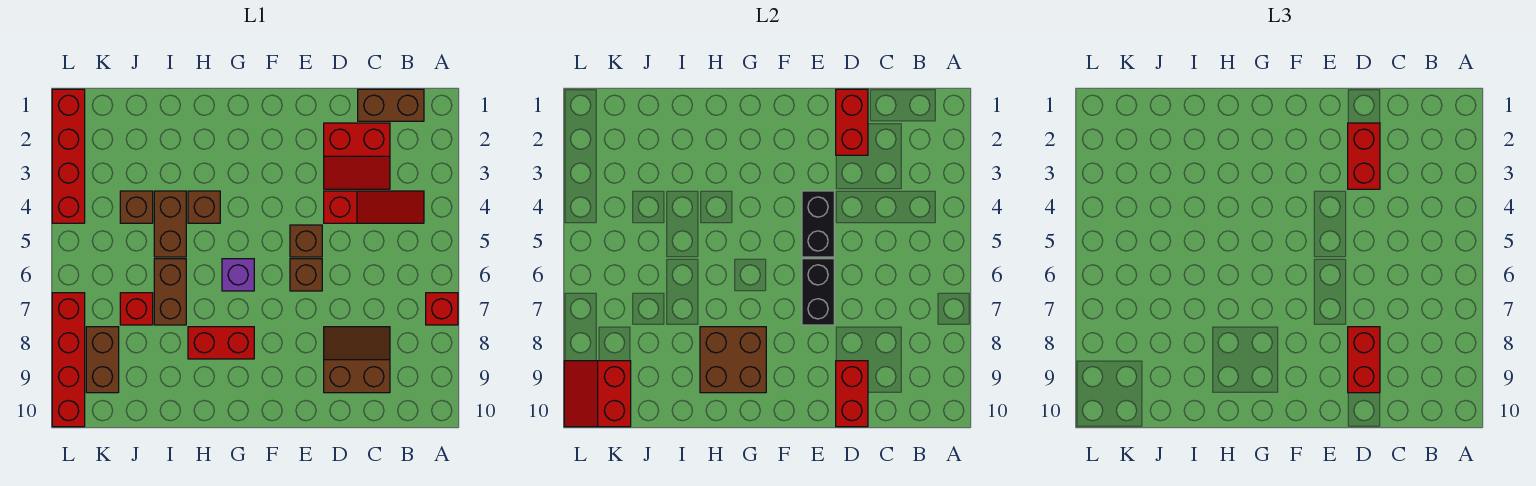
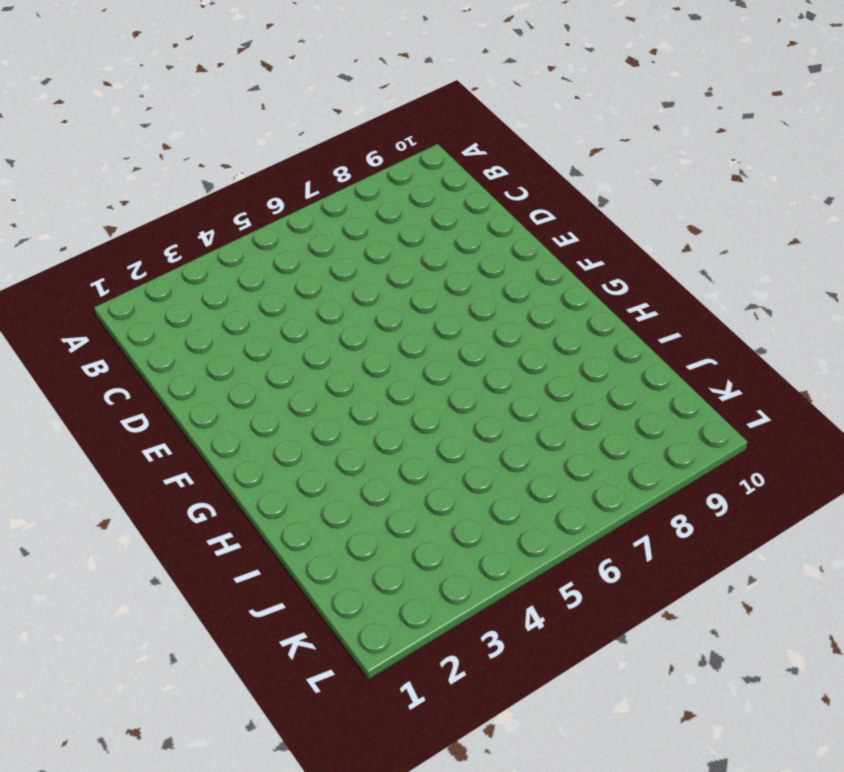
none -> red brick A7 level 1
none -> brown brick B1:C1 level 1
none -> red slope B4:D4 level 1 top D

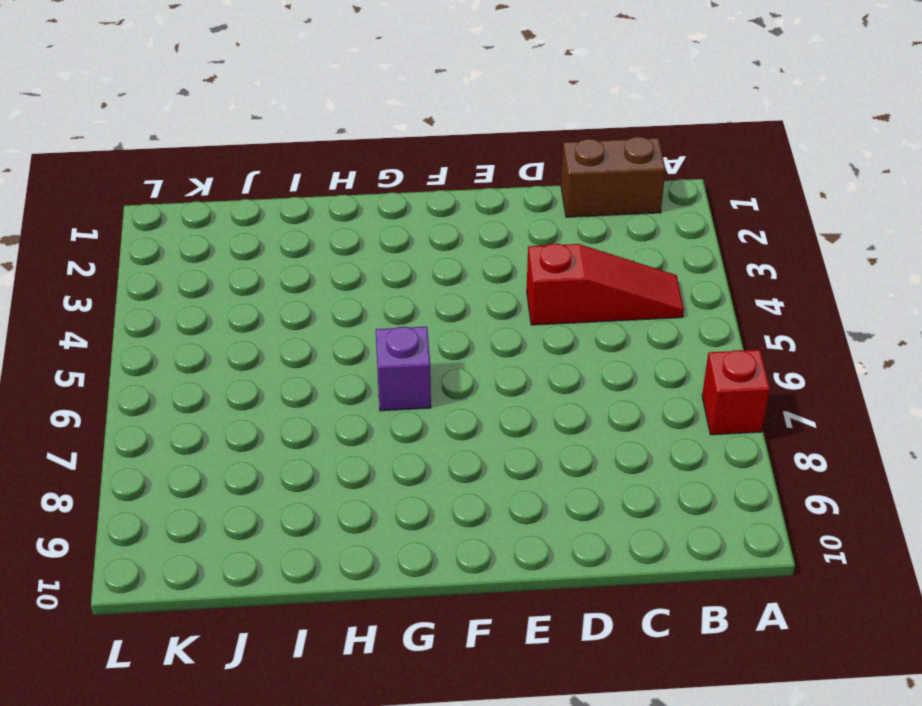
none -> red slope C2:D3 level 1 top 2
none -> brown slope C8:D9 level 1 top 9
none -> brown brick E5 level 1

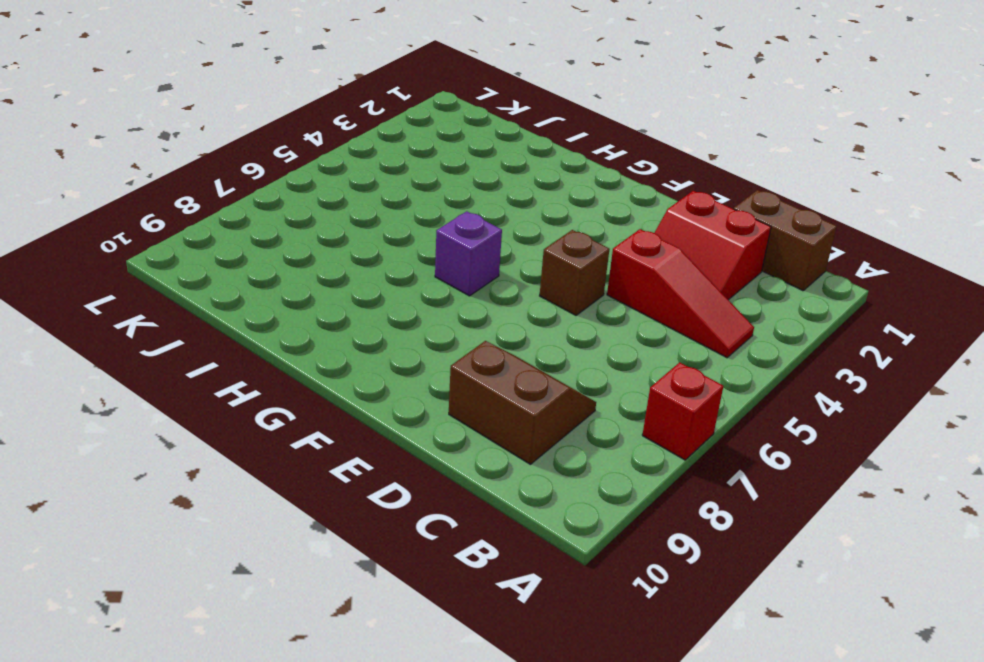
none -> brown brick E6 level 1
none -> red brick G8:H8 level 1
none -> brown brick H4 level 1

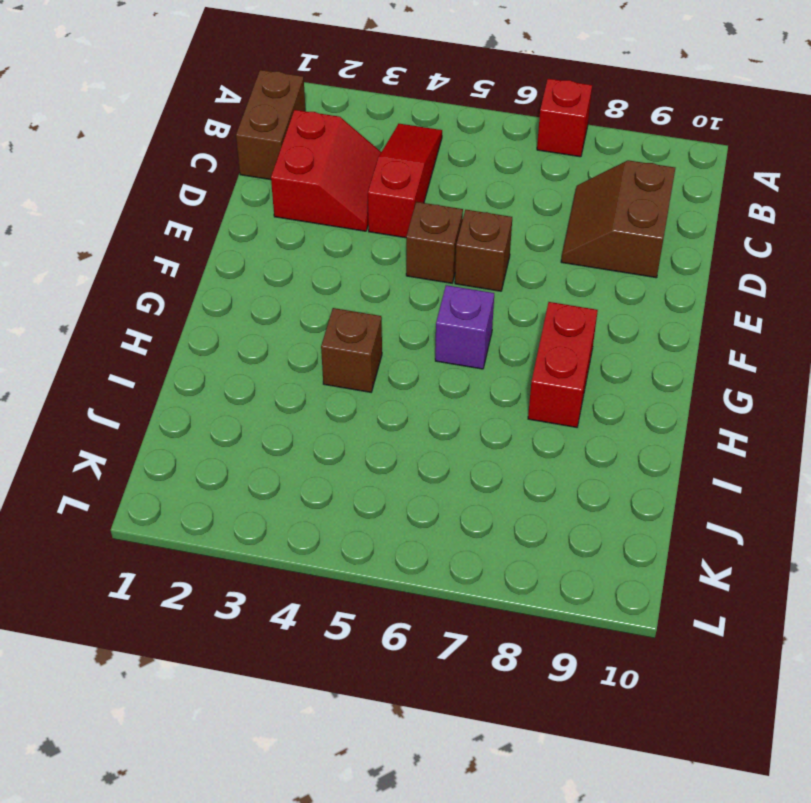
none -> brown brick I4:I5 level 1
none -> brown brick I6:I7 level 1
none -> brown brick J4 level 1

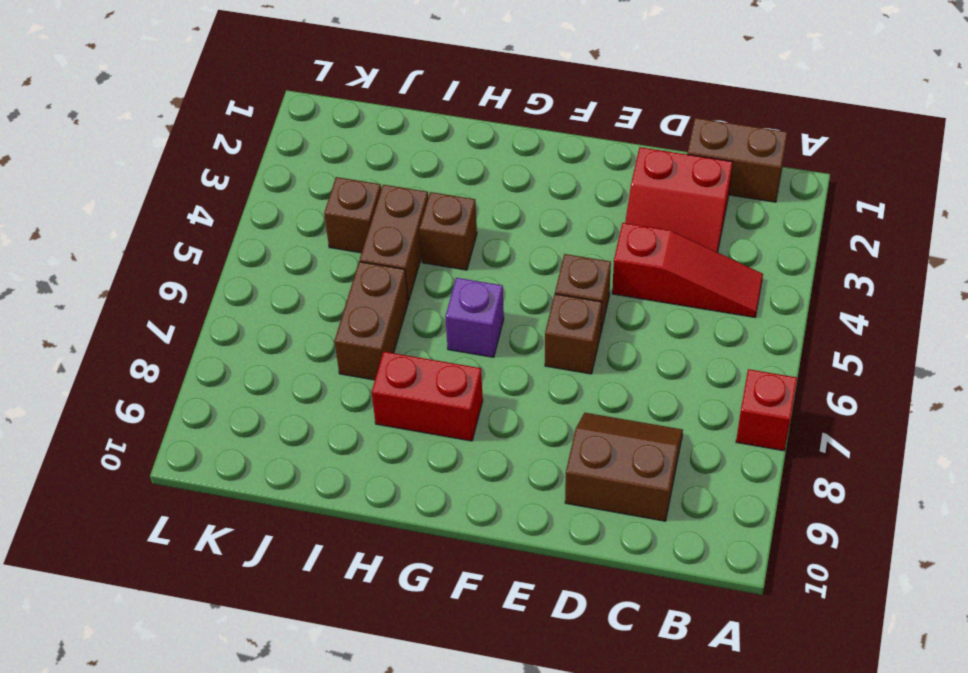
none -> red brick J7 level 1
none -> brown brick K8:K9 level 1
none -> red brick L1:L4 level 1

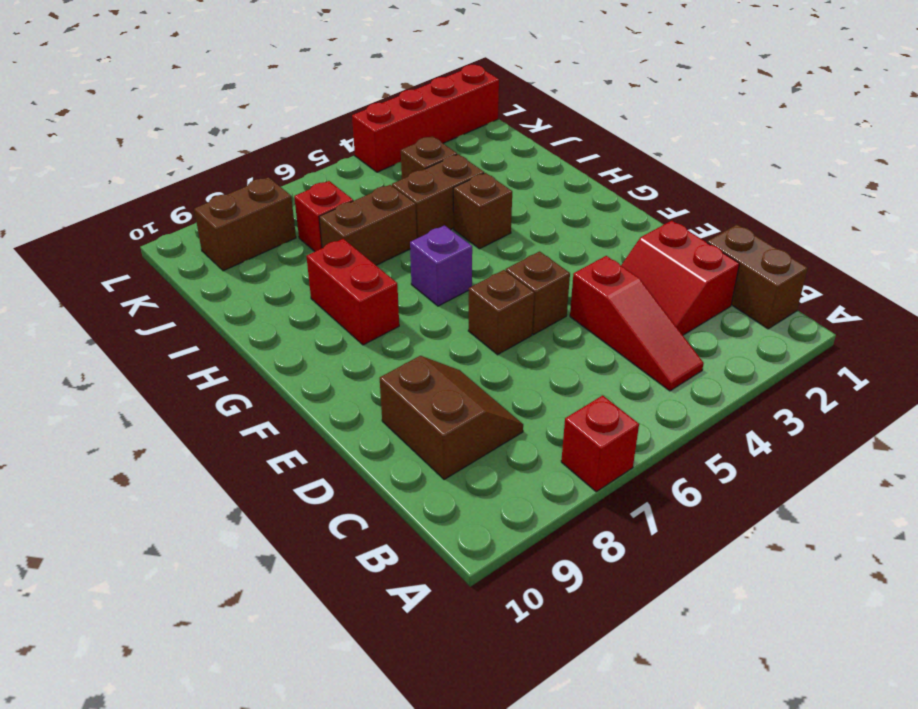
none -> red brick L7:L10 level 1
none -> red brick D1:D2 level 2
none -> red brick D9:D10 level 2

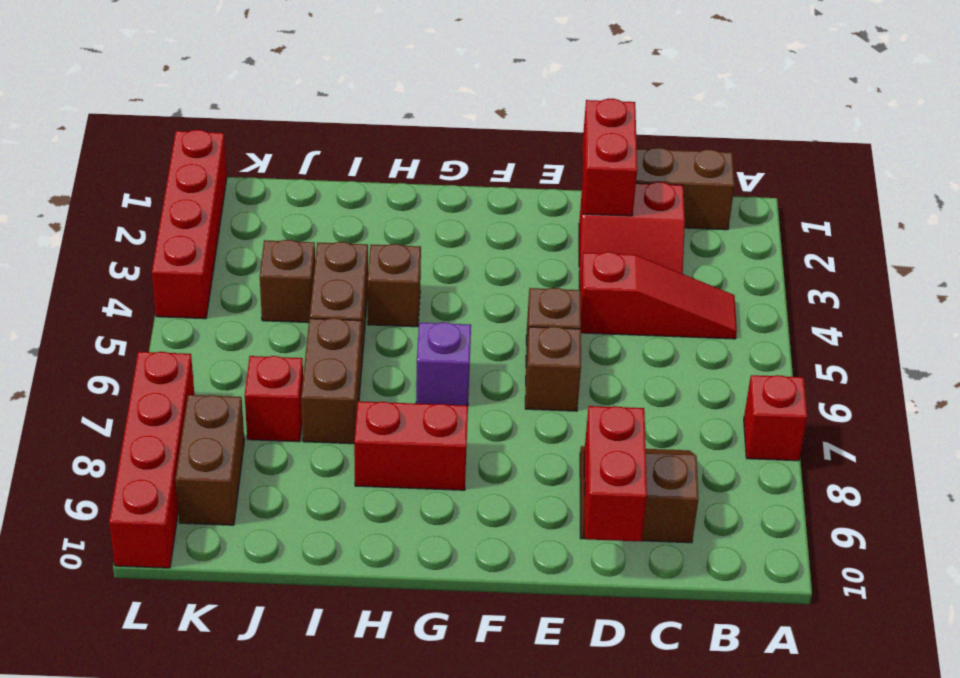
none -> black brick E4:E5 level 2
none -> black brick E6:E7 level 2
none -> brown brick G8:H9 level 2

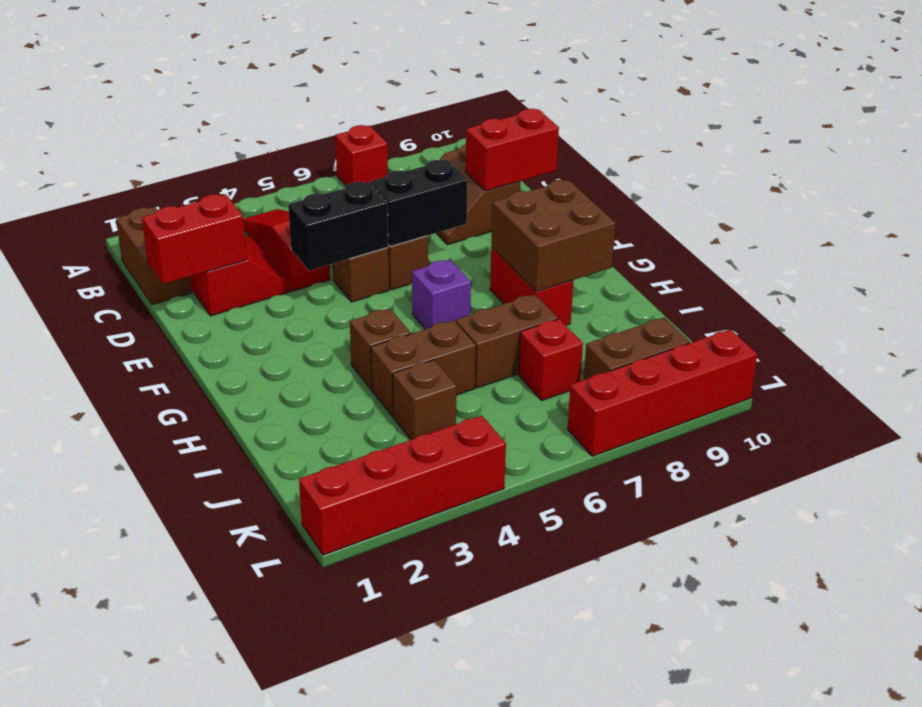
none -> red slope K9:L10 level 2 top K
none -> red brick D2:D3 level 3
none -> red brick D8:D9 level 3

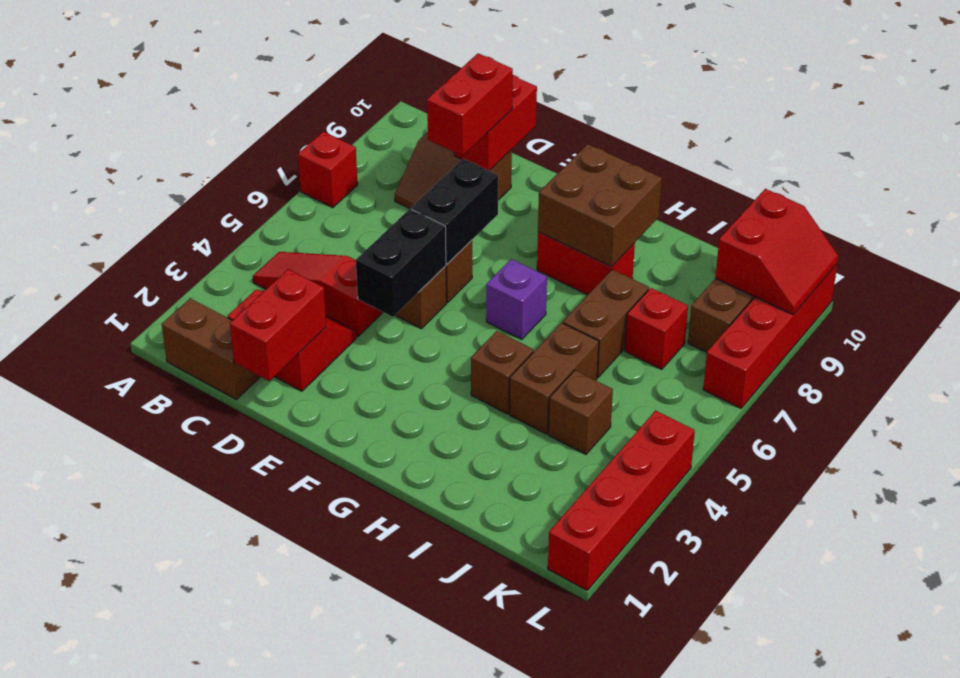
none -> red brick D2:D3 level 3

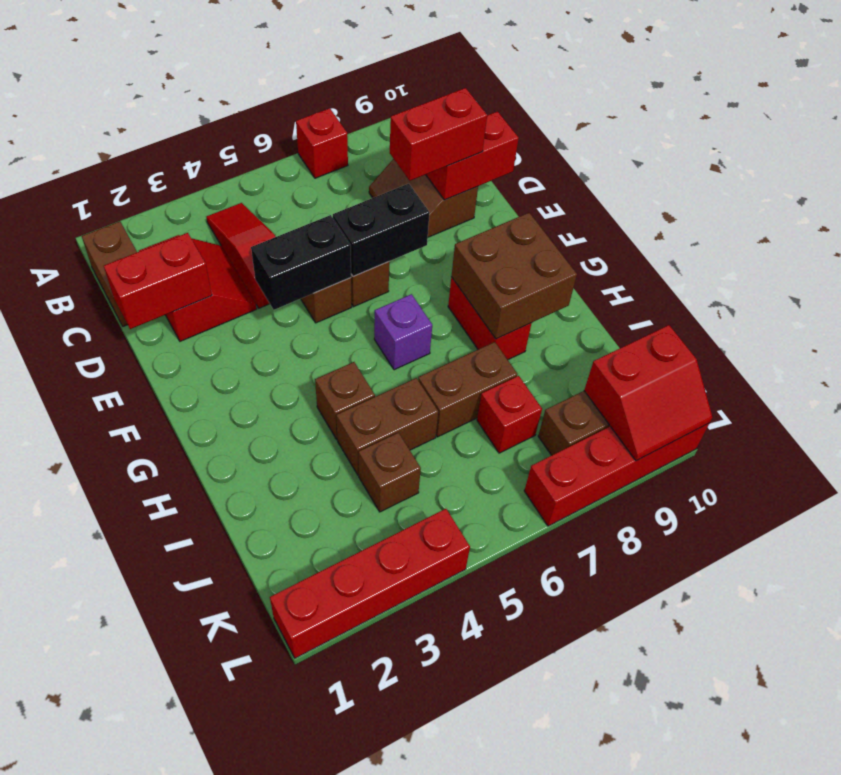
none -> red brick D2:D3 level 3

